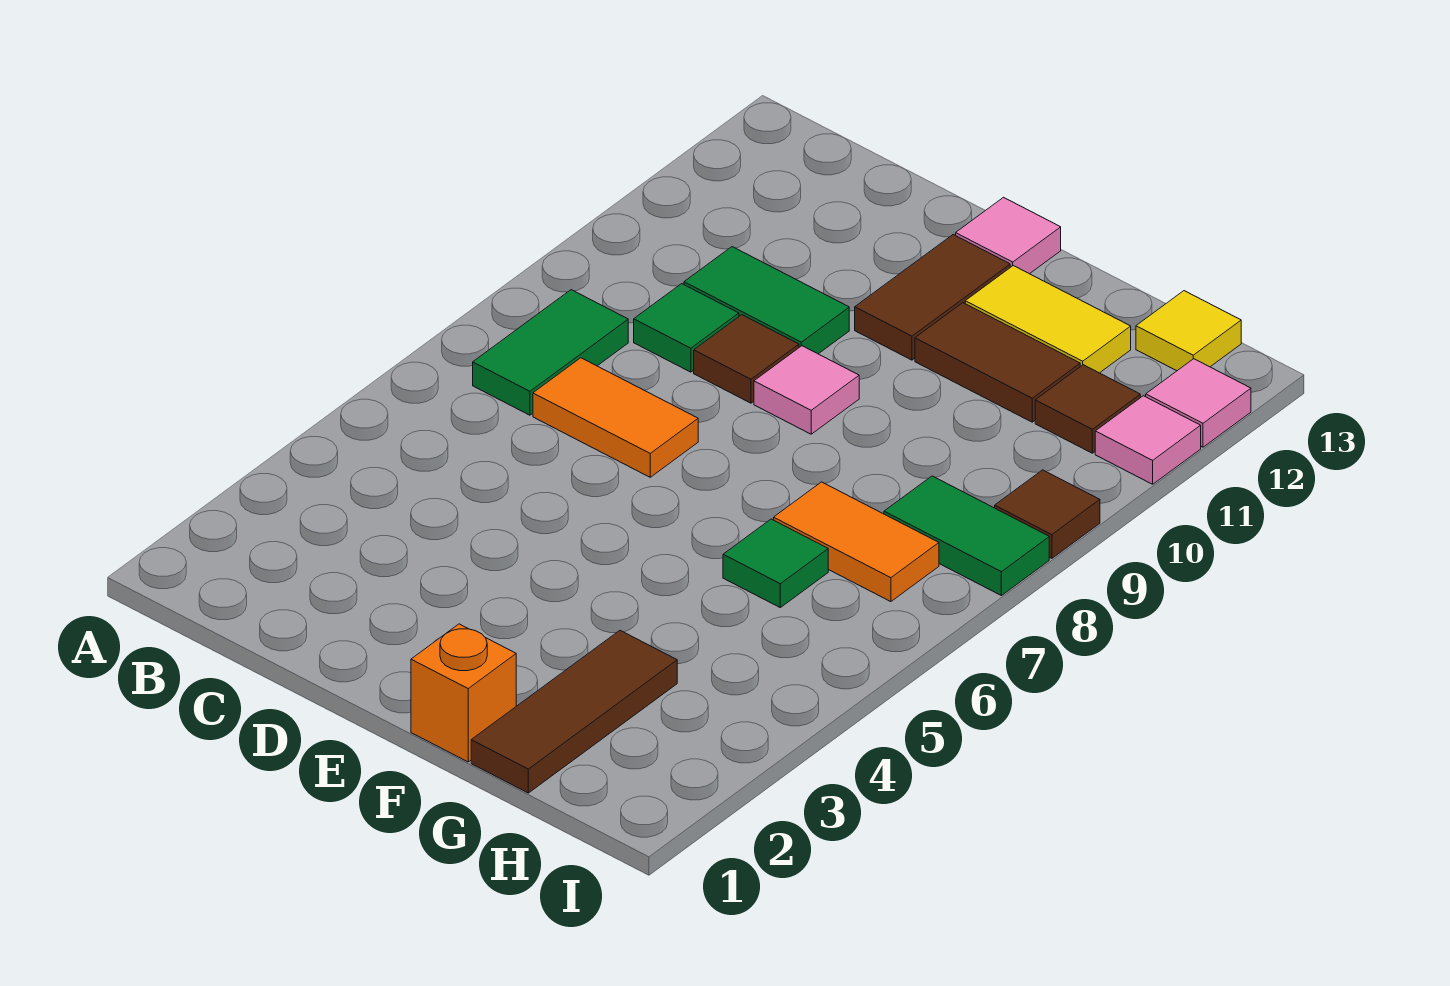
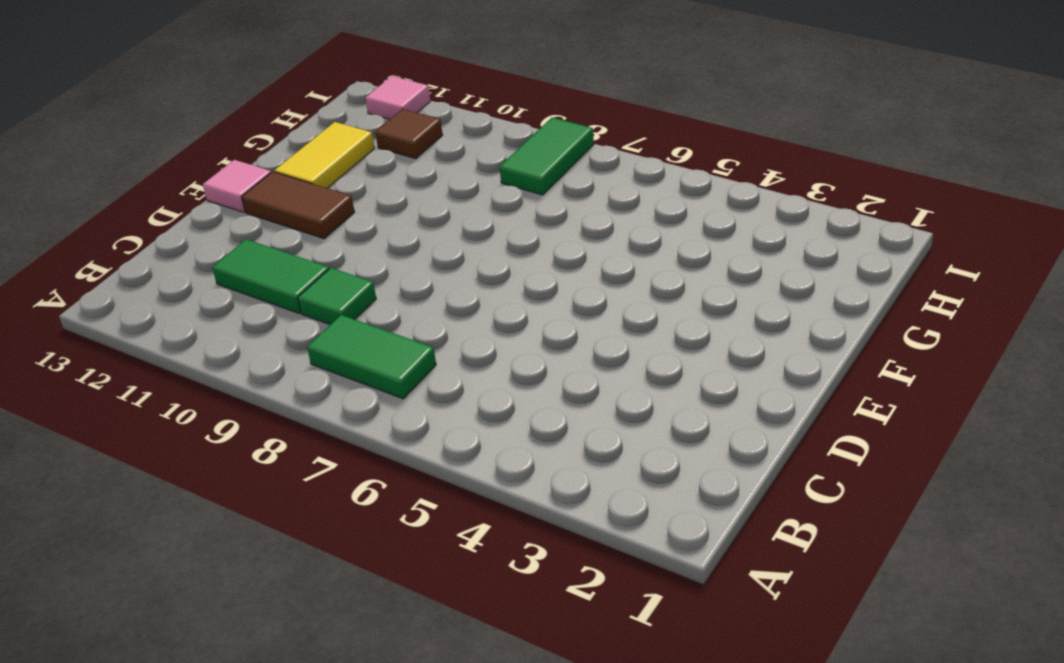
green tile C10:C11 level 1 -> green tile C10:D10 level 1
none -> orange tile C7:D7 level 1
none -> brown tile D9 level 1
none -> pink tile E9 level 1

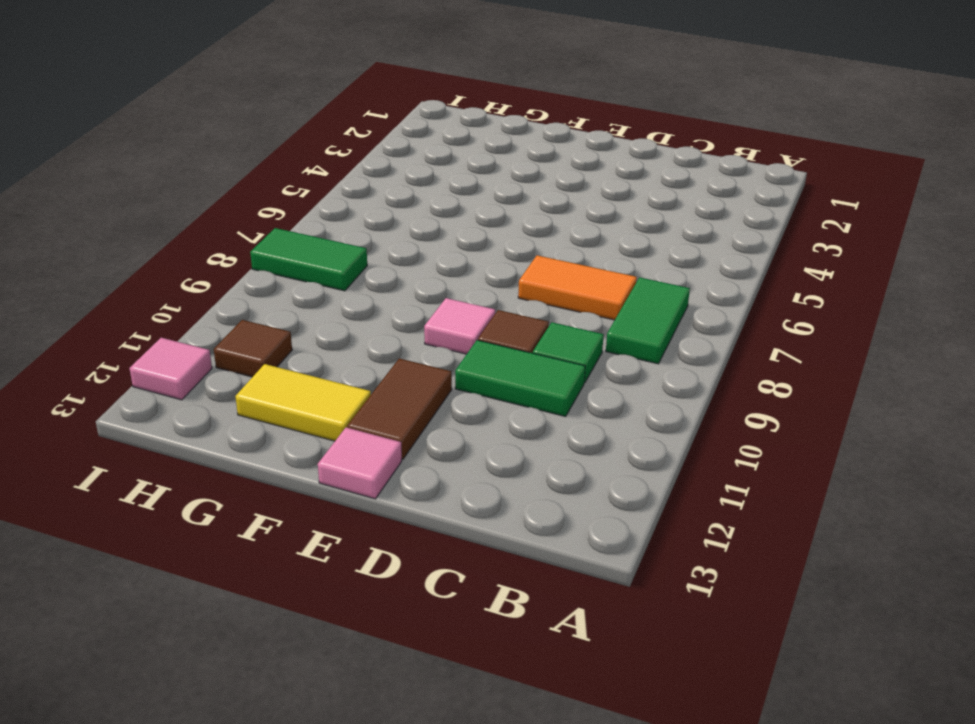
none -> orange brick F1 level 1
none -> brown tile F11:G11 level 1
none -> brown tile G1:G3 level 1

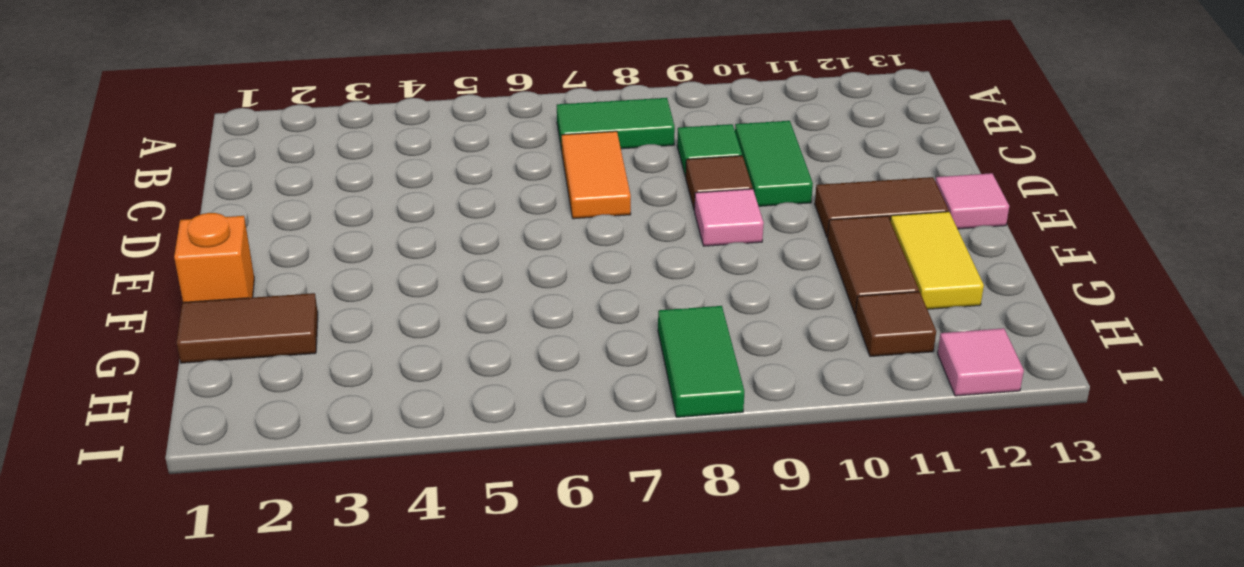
brown tile G1:G2 level 1 -> brown tile G1:G3 level 1
none -> green tile G6 level 1
none -> orange tile G7:H7 level 1
none -> yellow tile H13 level 1

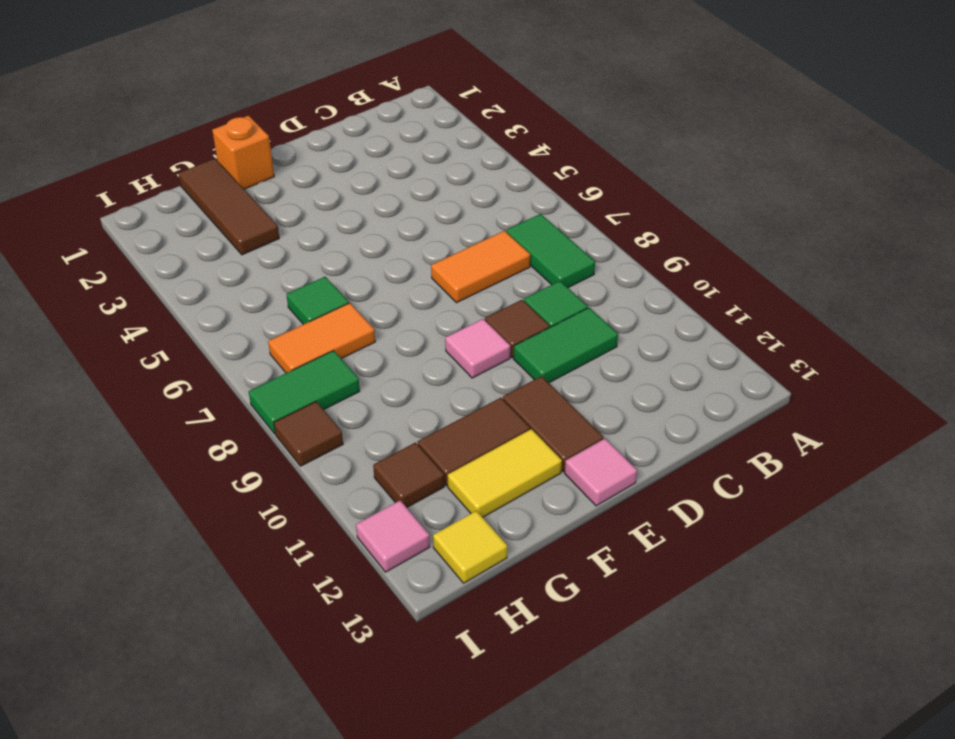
none -> pink tile I11 level 1

